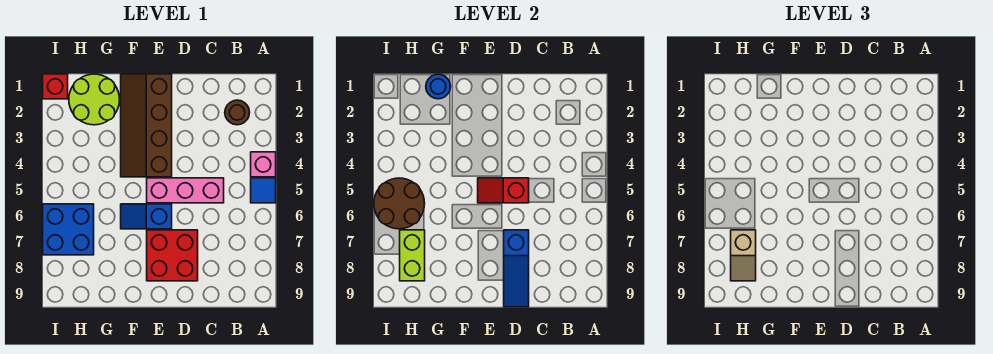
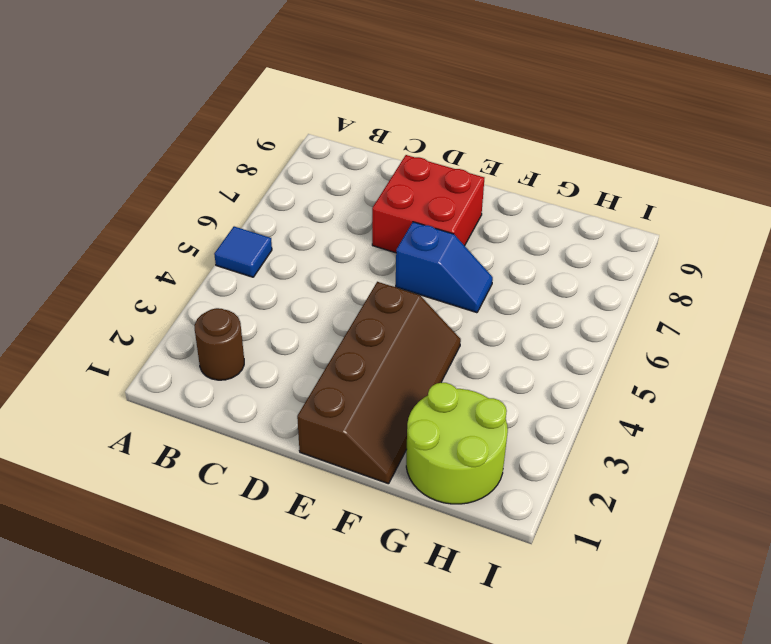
none -> pink brick A4 level 1
none -> pink brick C5:E5 level 1
none -> blue brick H6:I7 level 1

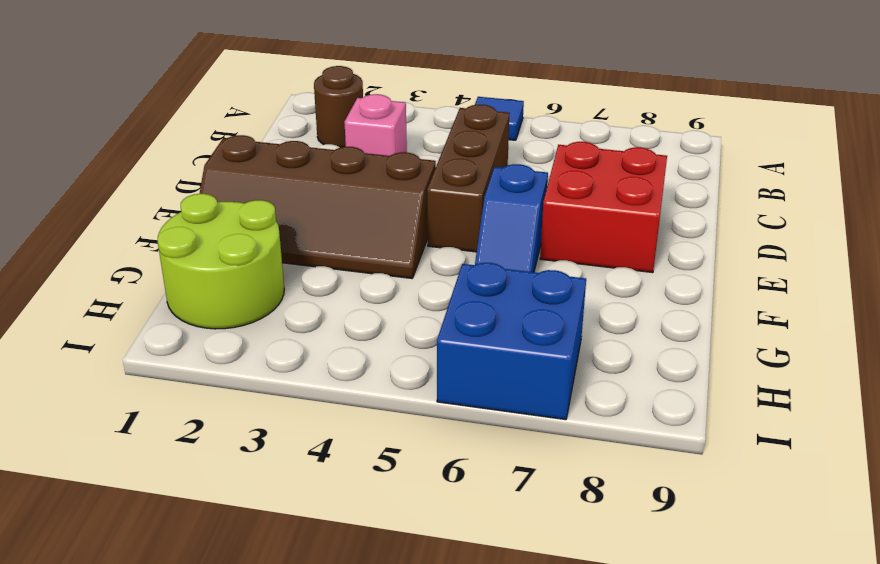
pink brick C3 level 1 -> pink brick A4 level 1
brown brick C5:E5 level 1 -> pink brick C5:E5 level 1
none -> red brick I1 level 1
none -> red slope D5:E5 level 2 top D
none -> blue slope D7:D9 level 2 top 7

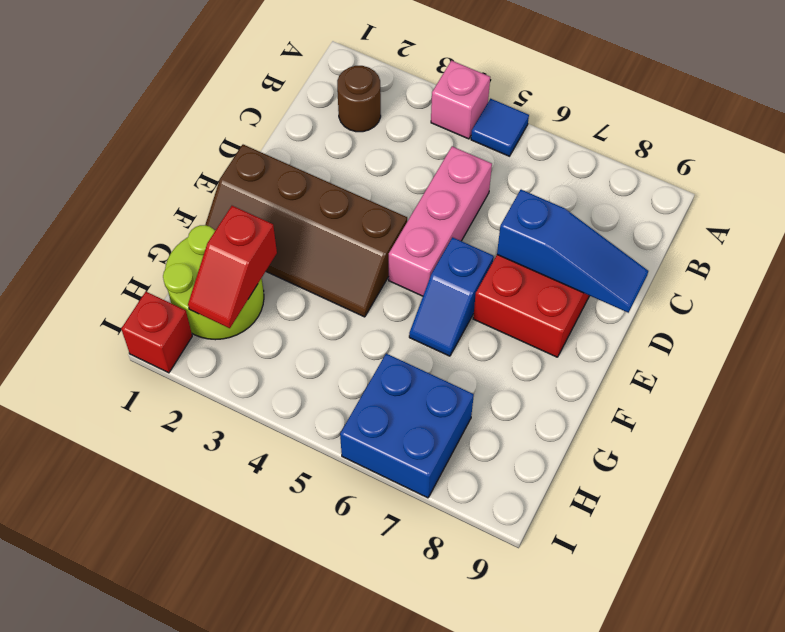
red slope G2:H2 level 2 top G -> red slope D5:E5 level 2 top D
none -> blue round brick G1 level 2
none -> brown round brick H5:I6 level 2
none -> lime brick H7:H8 level 2

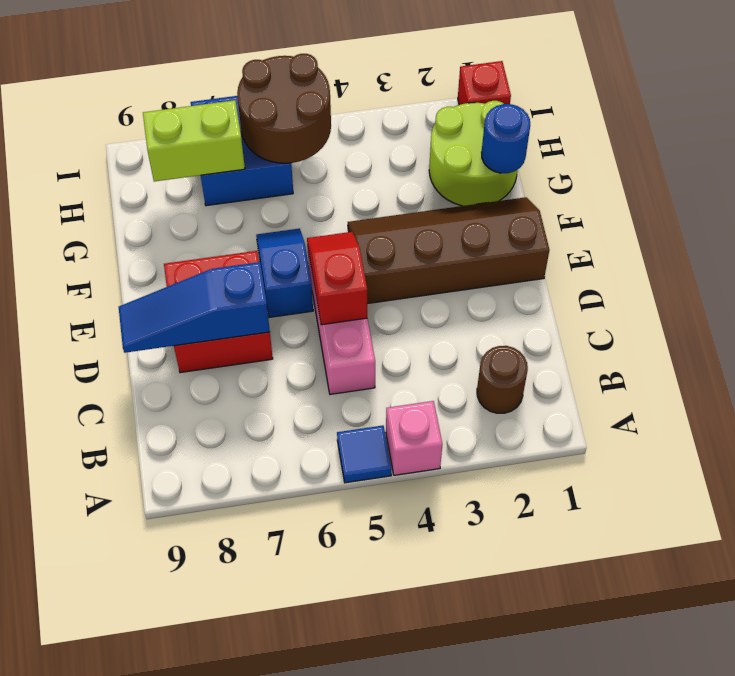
none -> tan slope H7:H8 level 3 top 7

